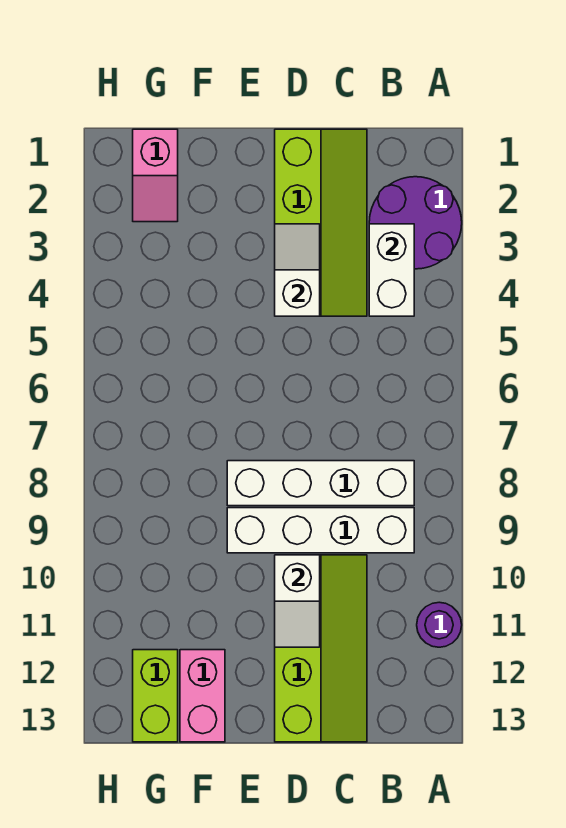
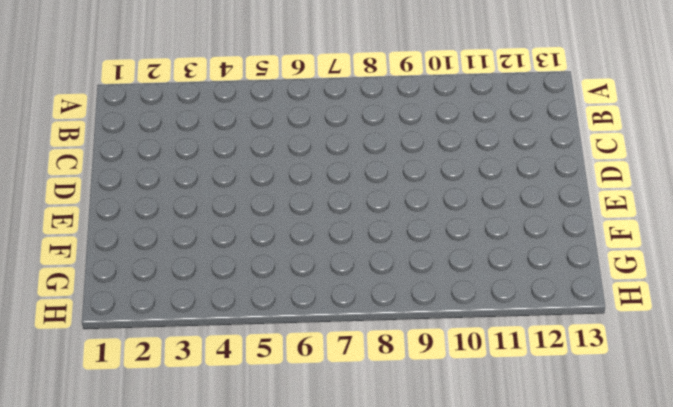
none -> purple round brick A2:B3 level 1
none -> purple round brick A11 level 1
none -> white brick B8:E8 level 1

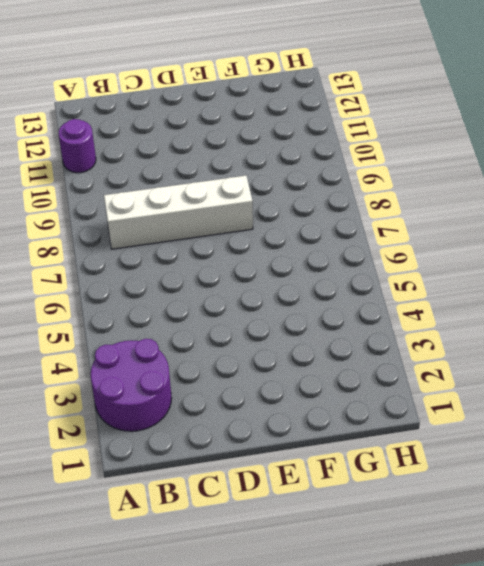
none -> white brick B9:E9 level 1
none -> lime slope C1:D4 level 1 top D
none -> lime slope C10:D13 level 1 top D

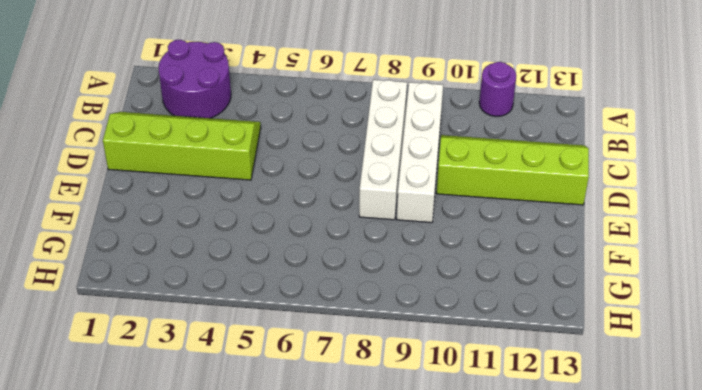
none -> pink brick F12:F13 level 1
none -> pink slope G1:G2 level 1 top 1
none -> lime brick G12:G13 level 1

